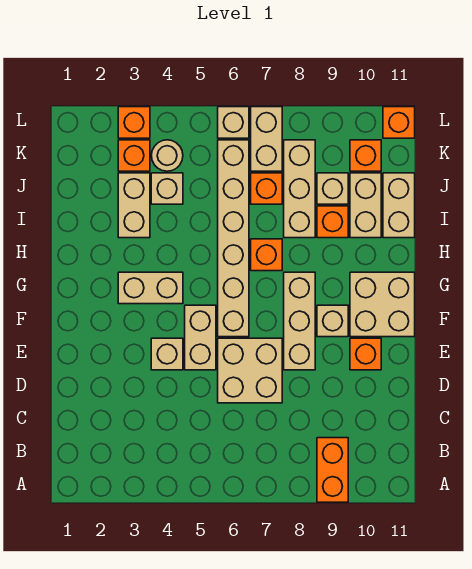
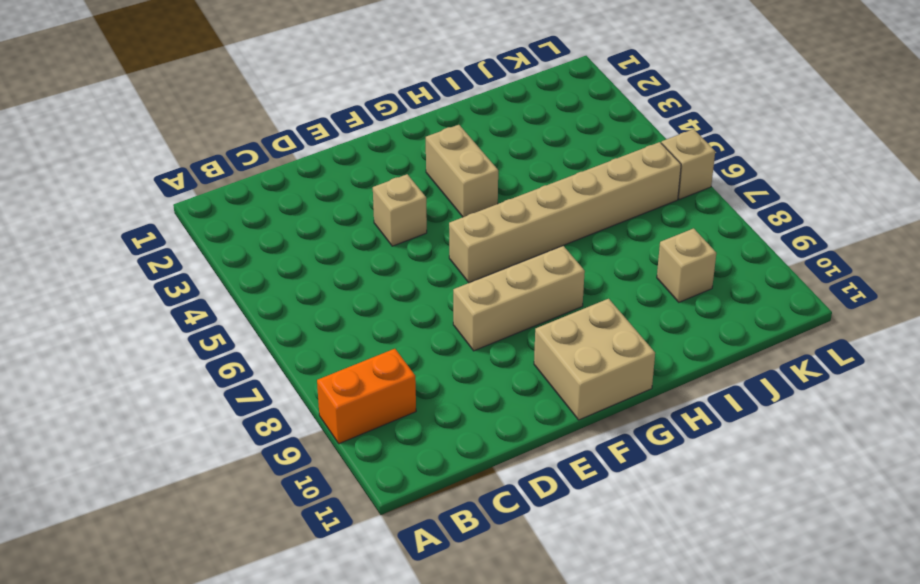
none -> tan brick D6:E7 level 1
none -> tan brick E5:F5 level 1
none -> orange brick E10 level 1

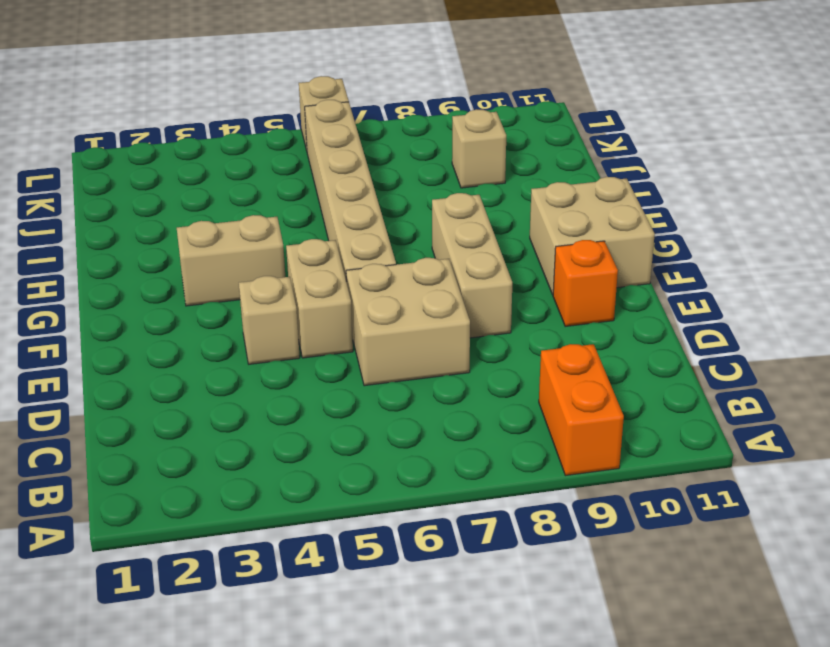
none -> tan brick F9 level 1
none -> orange brick H7 level 1
none -> tan brick I3:J3 level 1

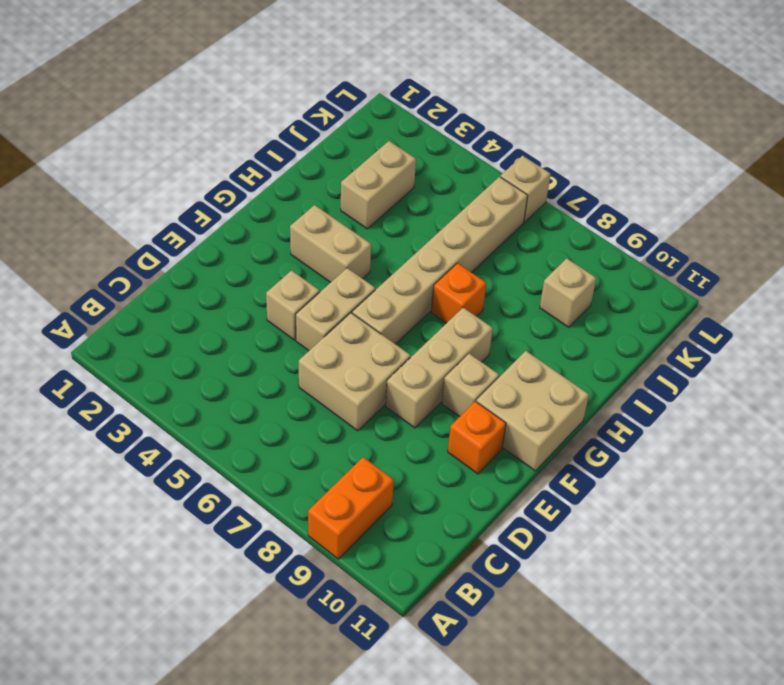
none -> tan brick I8:K8 level 1
none -> orange brick I9 level 1
none -> tan brick I10:J10 level 1

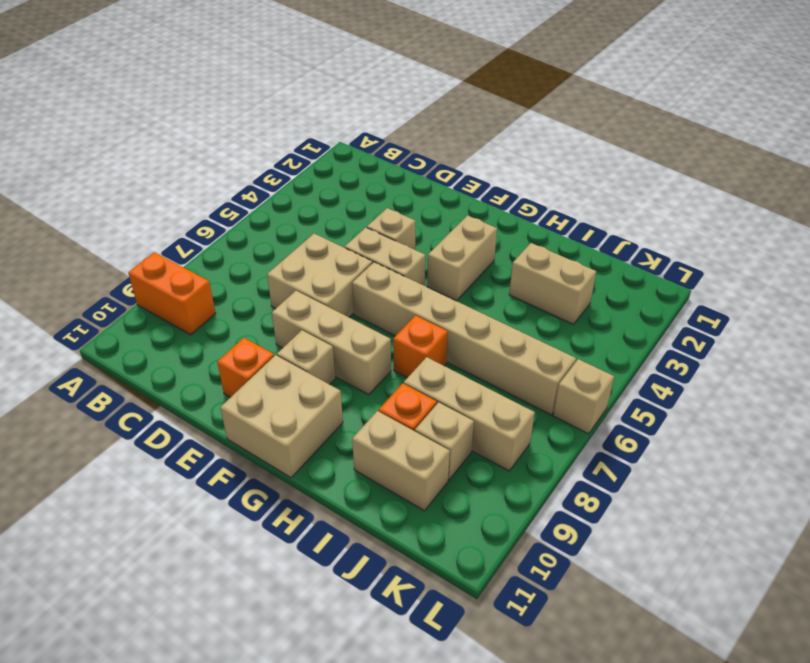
none -> tan brick I11:J11 level 1
none -> tan brick J4 level 1
none -> orange brick J7 level 1

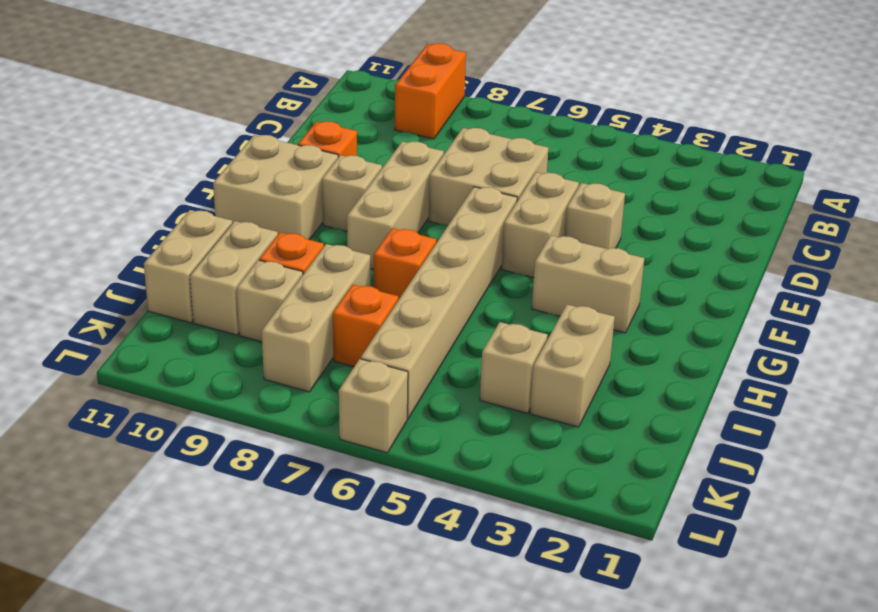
none -> orange brick K3 level 1
none -> tan round brick K4 level 1
none -> tan brick K7:L7 level 1

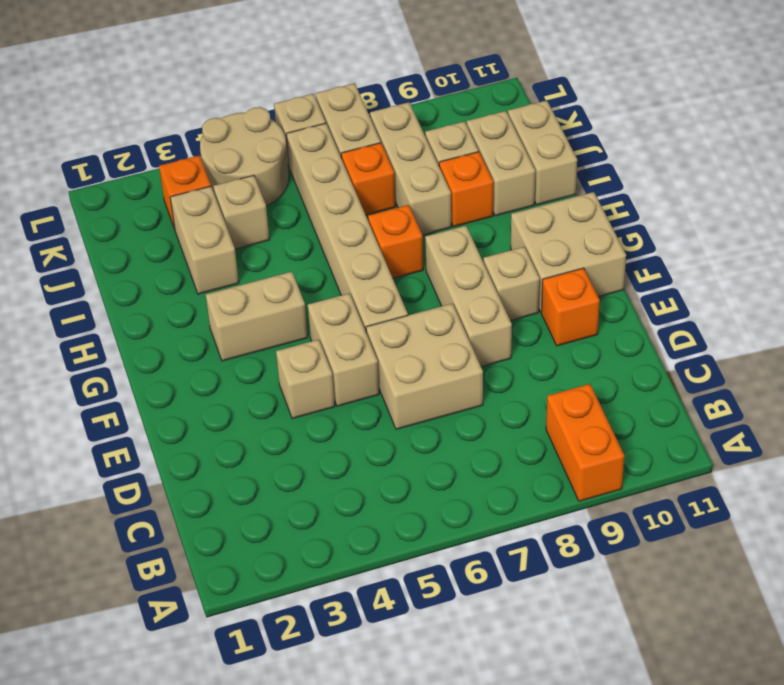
tan round brick K4:L5 level 1 -> tan round brick K4 level 1
none -> orange brick K10 level 1
none -> orange brick L3 level 1
none -> orange brick L11 level 1

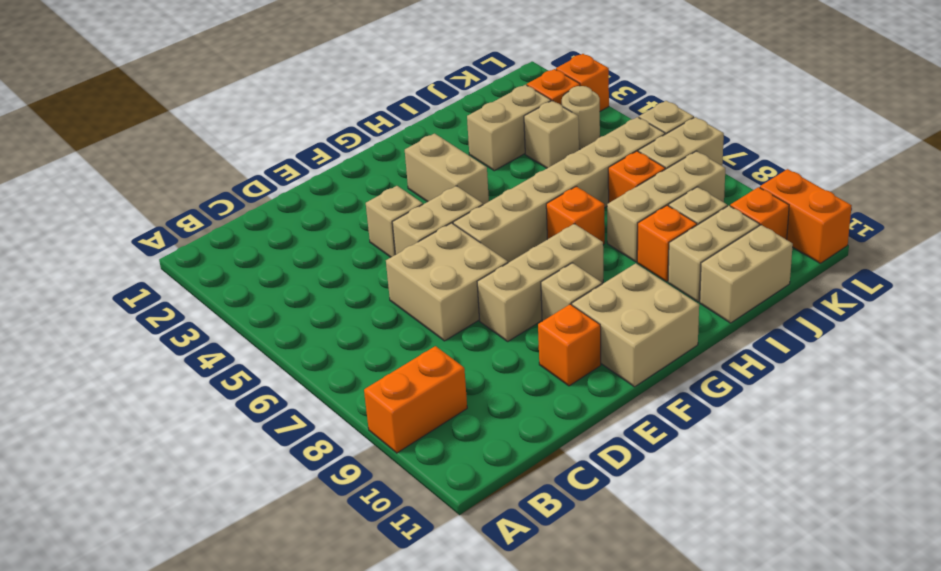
orange brick L10:L11 level 1 -> orange brick L11 level 1

